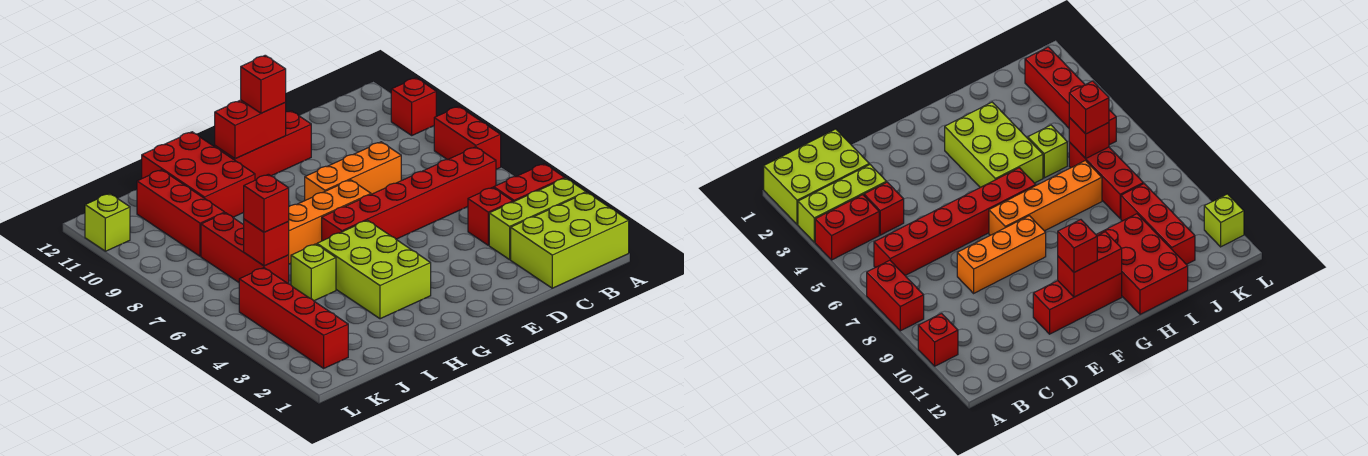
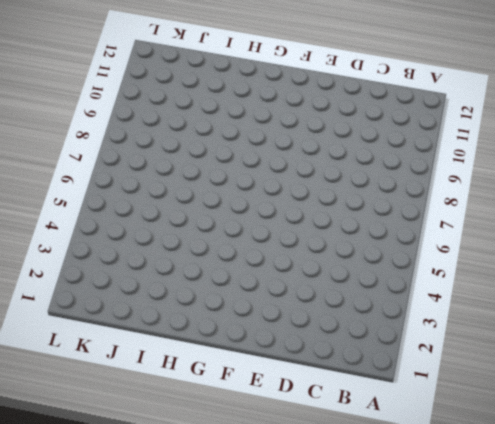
none -> lime brick A1:C2 level 1
none -> lime brick A3:C3 level 1
none -> red brick A4:B4 level 1

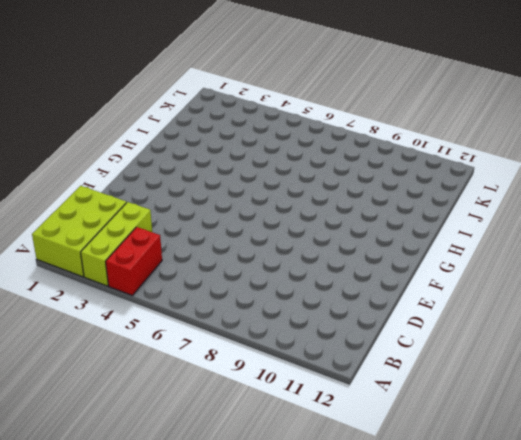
none -> red brick A7:A8 level 1
none -> red brick A10 level 1
none -> red brick B6:G6 level 1

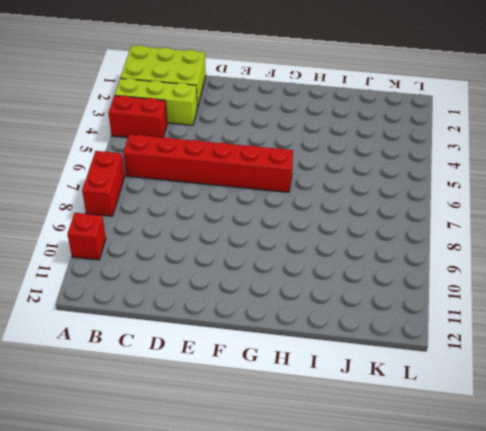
none -> red brick C4 level 1
none -> orange brick D8:F8 level 1
none -> red brick E11:G11 level 1

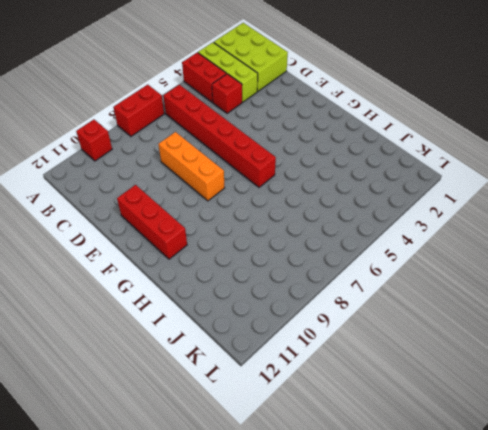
none -> orange brick F7:I7 level 1
none -> lime brick G3:H5 level 1
none -> red brick H10:I12 level 1

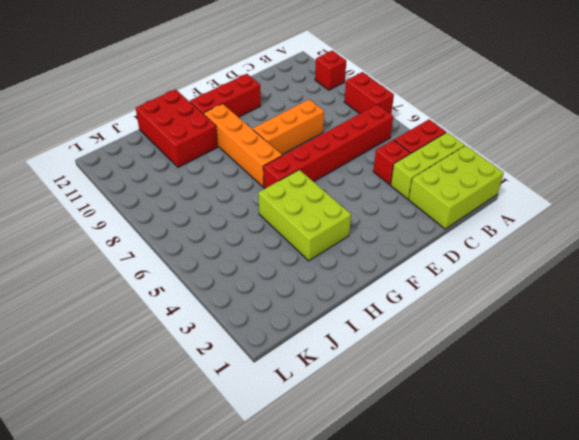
orange brick G7:G10 level 1 -> orange brick F7:I7 level 1
none -> lime brick I5 level 1
none -> red brick J6:J8 level 1
none -> red brick J9:J11 level 1

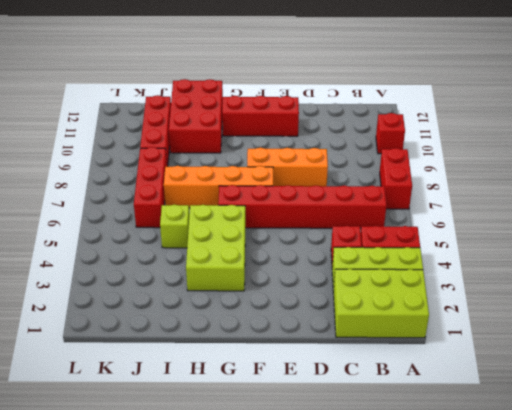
none -> red brick K2:K5 level 1
none -> lime brick L11 level 1
none -> red brick F11:G11 level 2

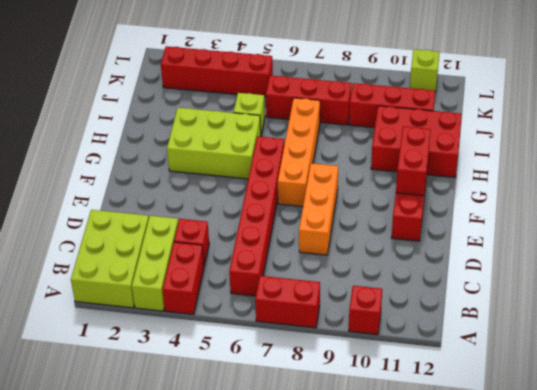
none -> red brick J6 level 2
none -> red brick F11 level 3
none -> red brick J6 level 3

